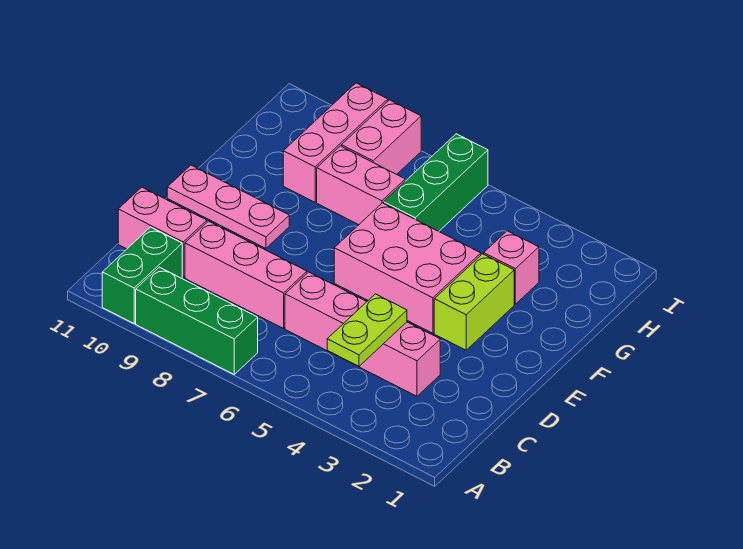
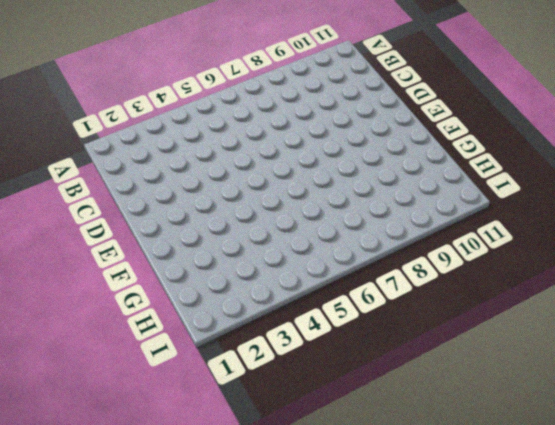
none -> green brick A7:A9 level 1
none -> green brick A10:B10 level 1
none -> pink brick C3:C6 level 1

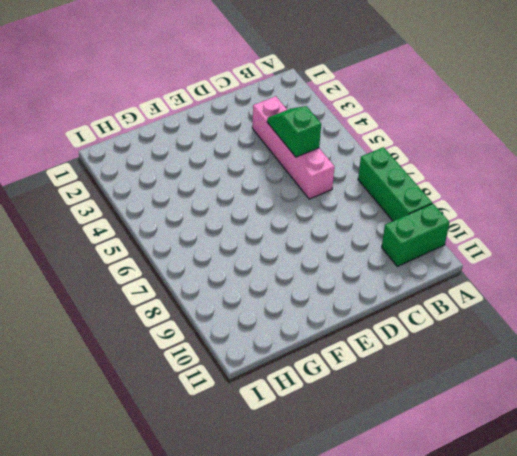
green slope C4:C5 level 2 top 5 -> lime plate B4:C4 level 2
none -> pink brick C7:C9 level 1
none -> pink brick C10:C11 level 1
none -> lime brick E3:F3 level 1

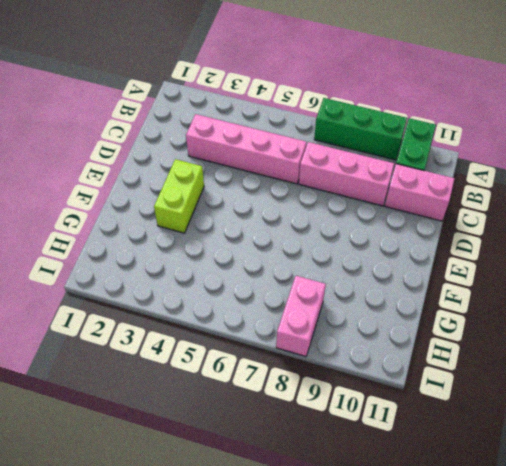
none -> pink brick E4:F6 level 1
none -> pink plate E9:E11 level 1
none -> pink brick G3 level 1

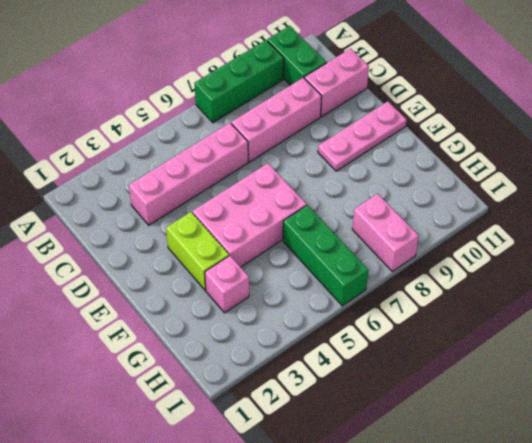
none -> pink brick G7:G8 level 1
none -> pink brick G9:I9 level 1
none -> lime plate B4:C4 level 2

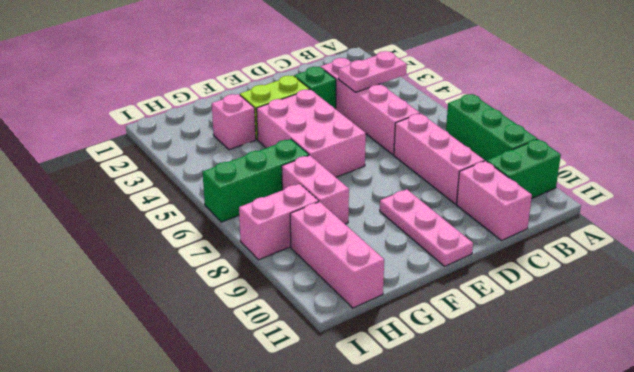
pink plate B4:C4 level 2 -> lime plate B4:C4 level 2
green brick D3 level 1 -> none
pink brick H9:H11 level 1 -> pink brick G9:I9 level 1

